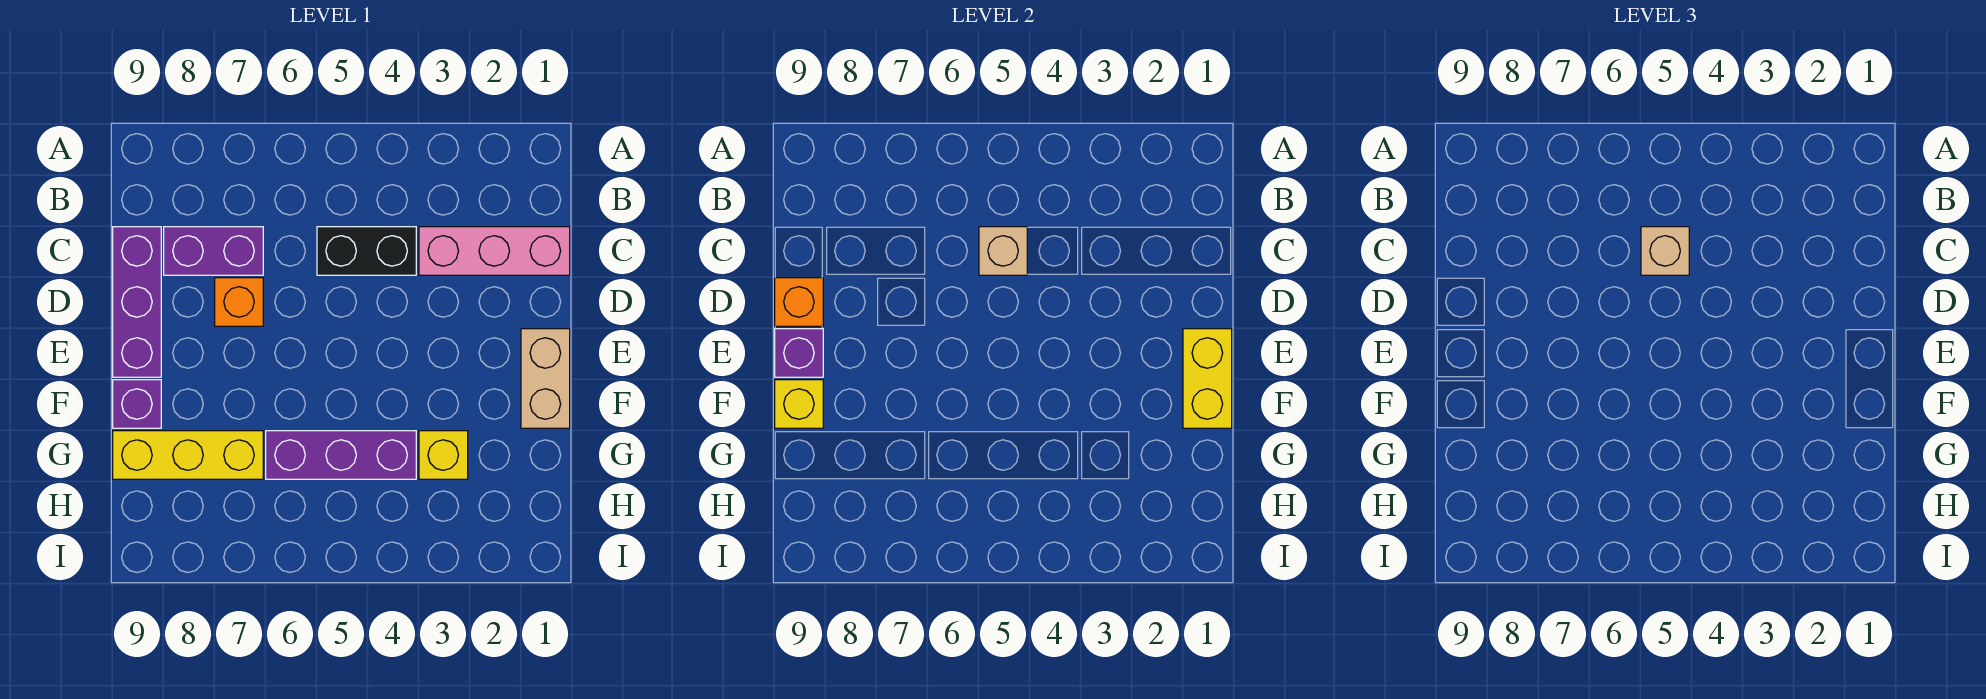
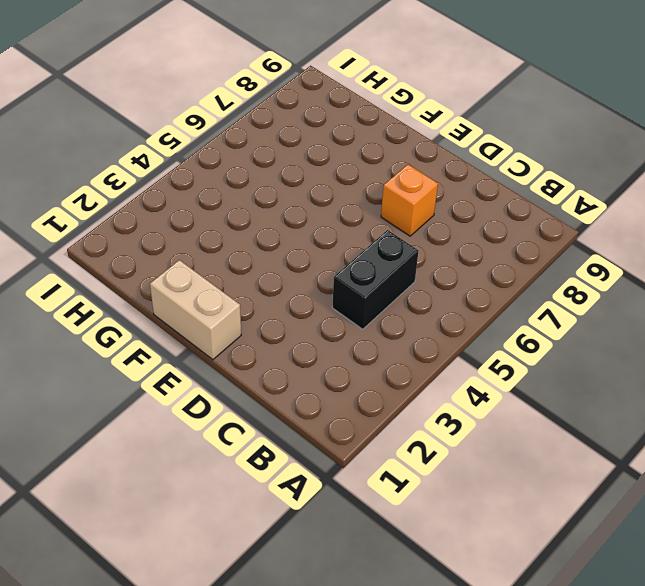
none -> pink brick C1:C3 level 1
none -> purple brick C7:C8 level 1
none -> purple brick C9:E9 level 1

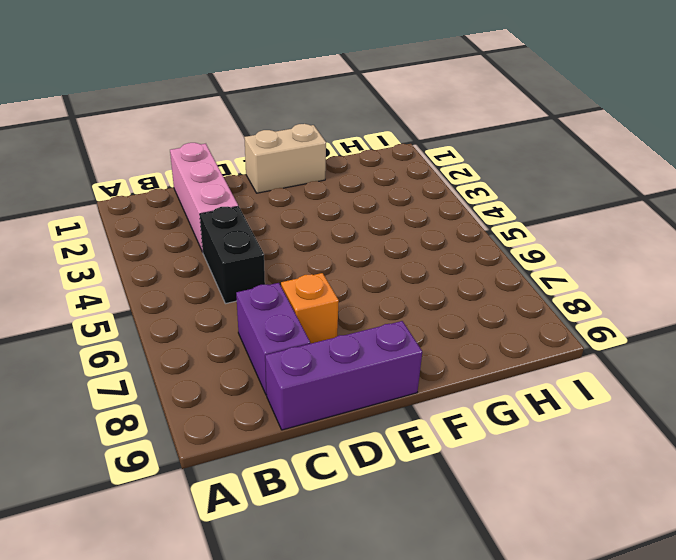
none -> purple brick F9 level 1
none -> yellow brick G3 level 1
none -> purple brick G4:G6 level 1

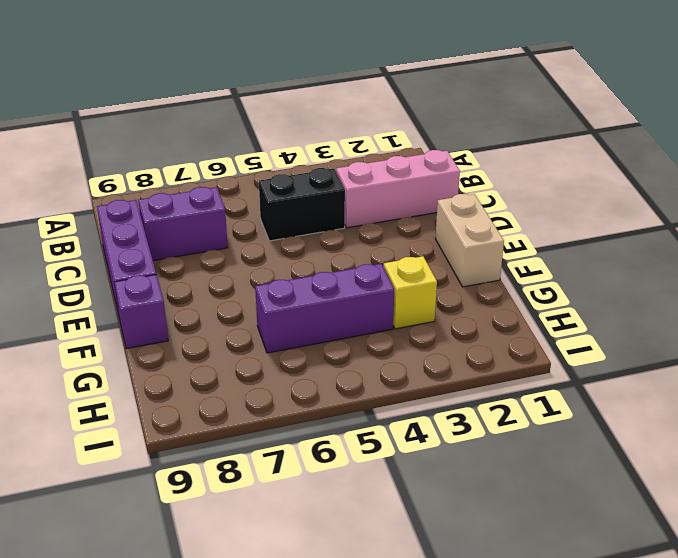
none -> orange brick D7 level 1
none -> yellow brick G7:G9 level 1
none -> tan brick C5 level 2

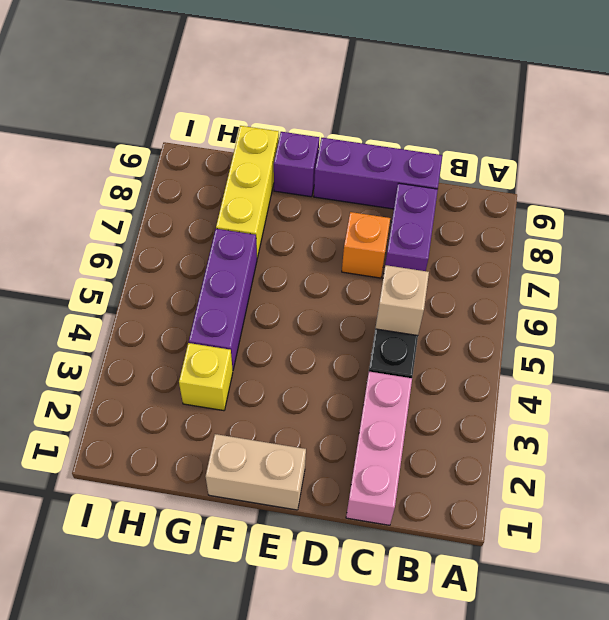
none -> orange brick D9 level 2
none -> yellow brick E1:F1 level 2
none -> purple brick E9 level 2

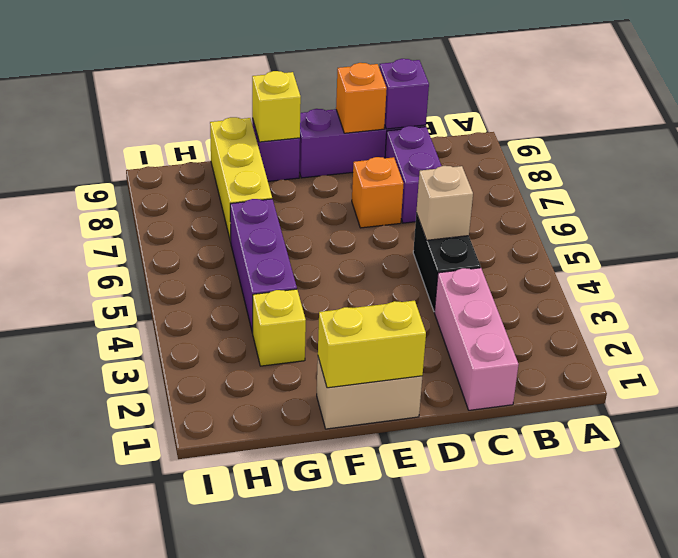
purple brick C9 level 2 -> purple brick E9 level 2
none -> tan brick C5 level 3

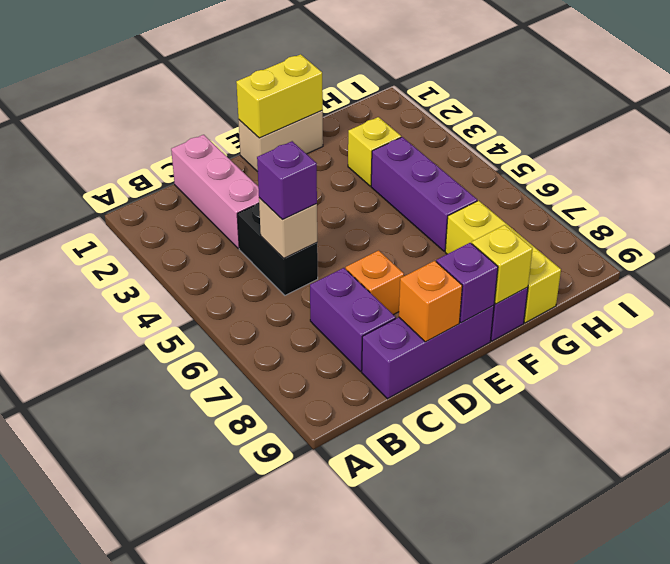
purple brick C5 level 3 -> tan brick C5 level 3

